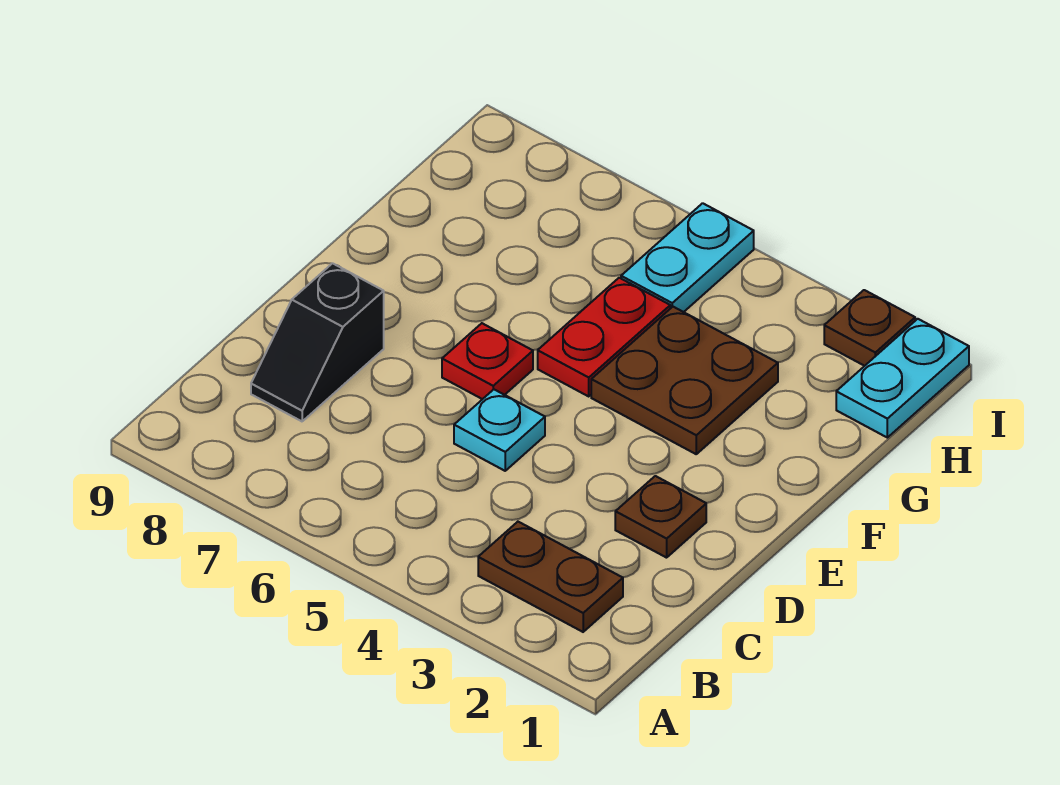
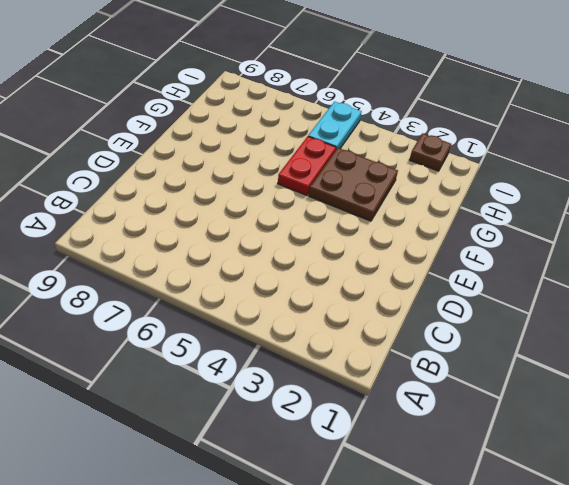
none -> brown plate B2:B3 level 1
none -> black slope C8:D8 level 1 top D

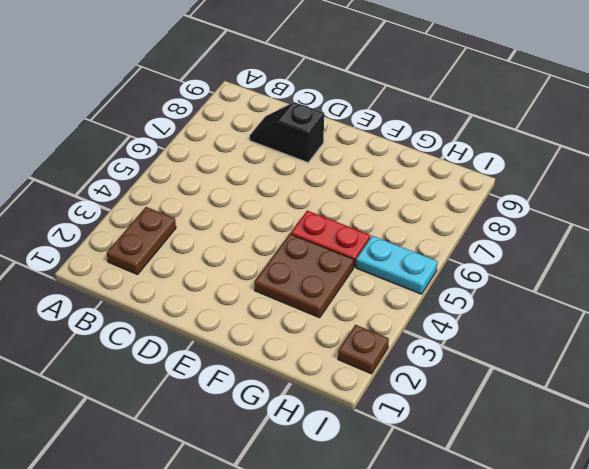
none -> brown plate D2 level 1
none -> cyan plate D5 level 1

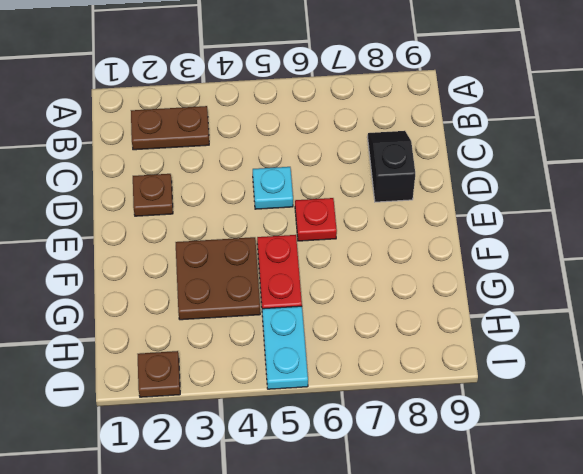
none -> cyan plate H1:I1 level 1

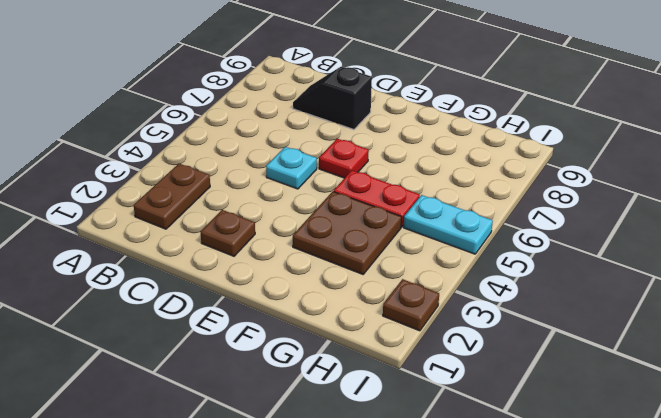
none -> cyan plate H1:I1 level 1

